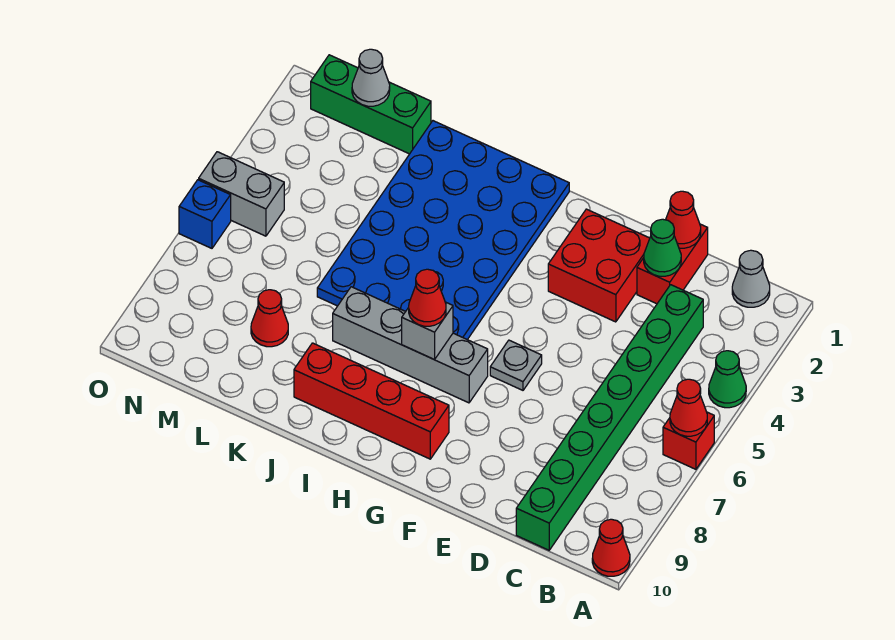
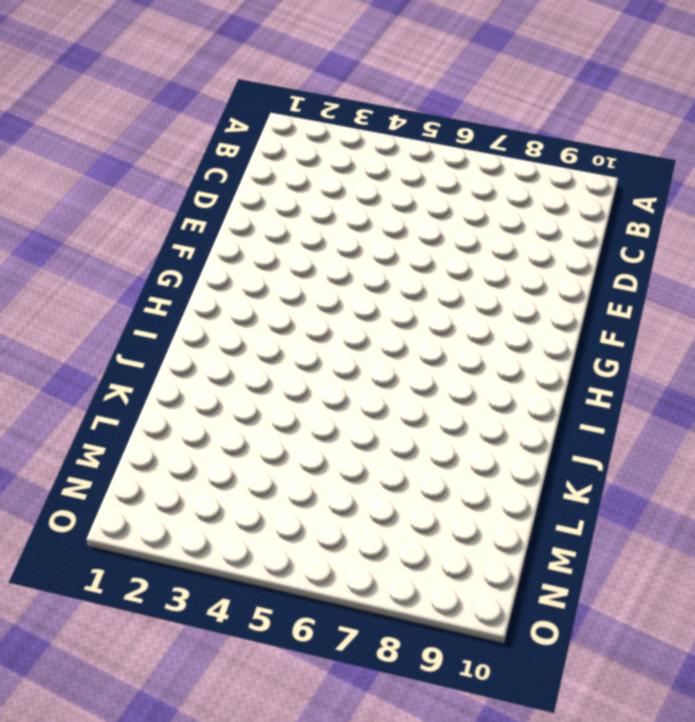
none -> green cone A4 level 1
none -> red brick A6 level 1
none -> red cone A10 level 1

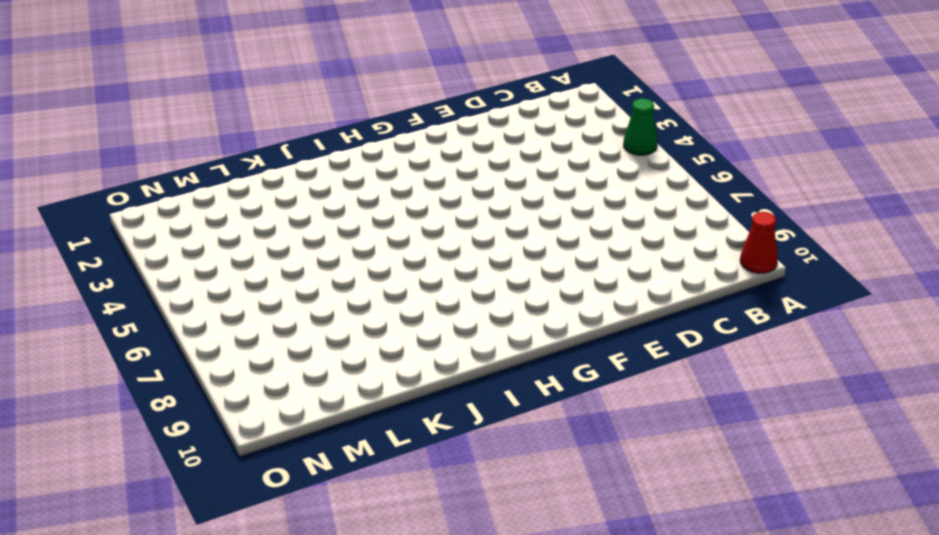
none -> red brick A6 level 1
none -> grey cone B1 level 1
none -> green brick C3:C10 level 1

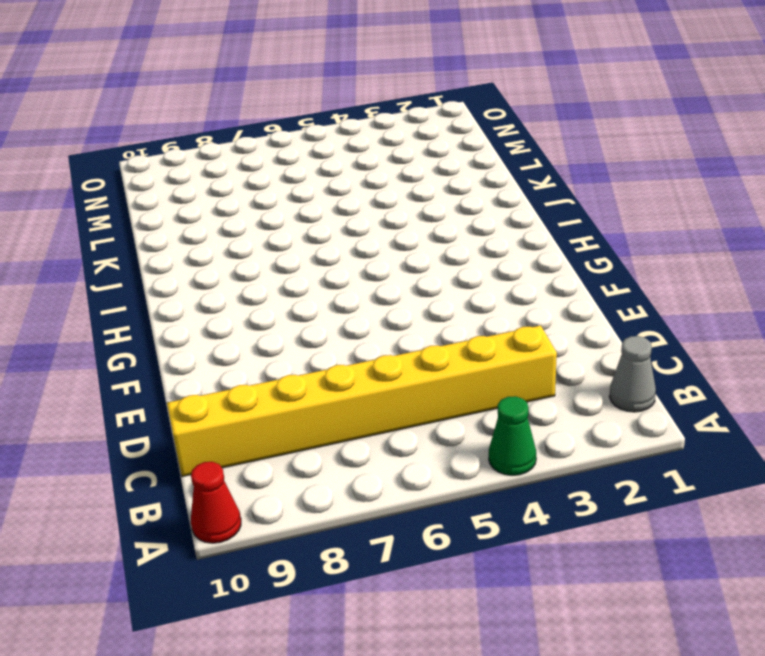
yellow brick C3:C10 level 1 -> green brick C3:C10 level 1
none -> red brick A6 level 1
none -> red brick D1:D2 level 1
none -> red brick E2:F3 level 1

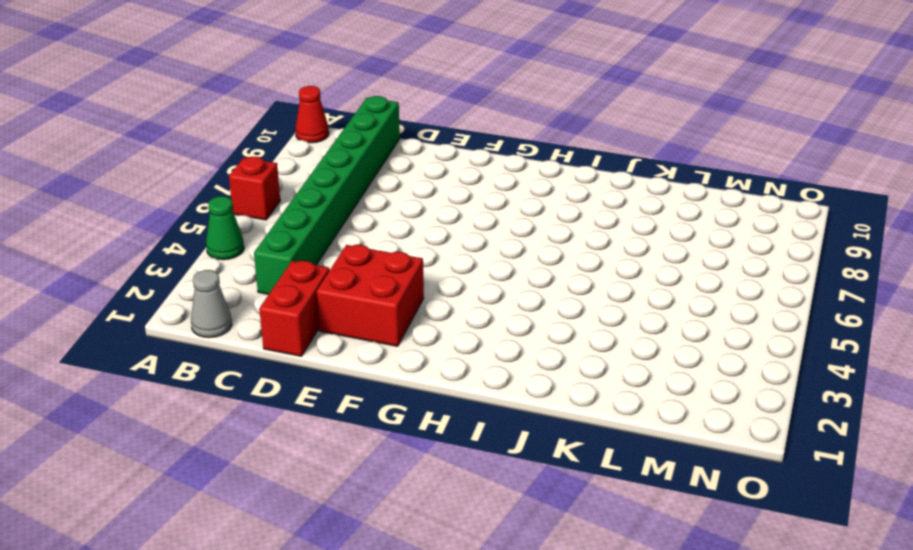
none -> grey plate F6 level 1
none -> grey brick G7:J7 level 1
none -> red brick G9:J9 level 1

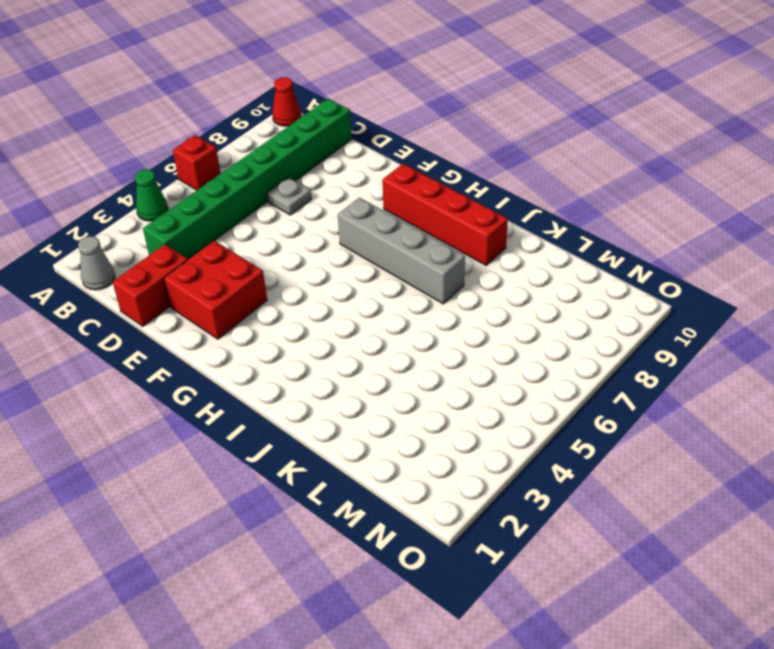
grey plate D7 level 1 -> grey plate F6 level 1
none -> blue plate H1:K6 level 1
none -> green brick L1:N1 level 1
none -> red cone L8 level 1

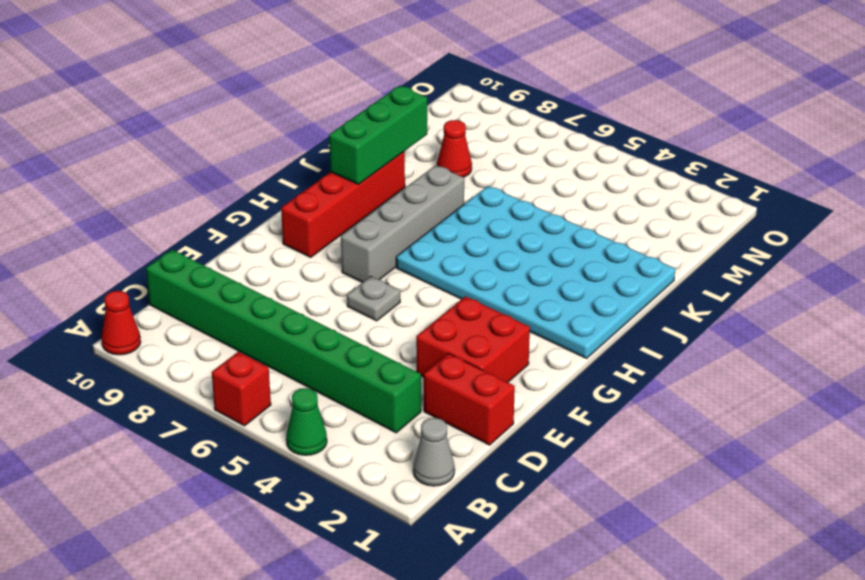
cyan plate H1:K6 level 1 -> blue plate H1:K6 level 1
green brick I9:K9 level 2 -> green brick L1:N1 level 1
none -> grey brick N5:O5 level 1
none -> blue brick O6 level 1
none -> red cone A6 level 2

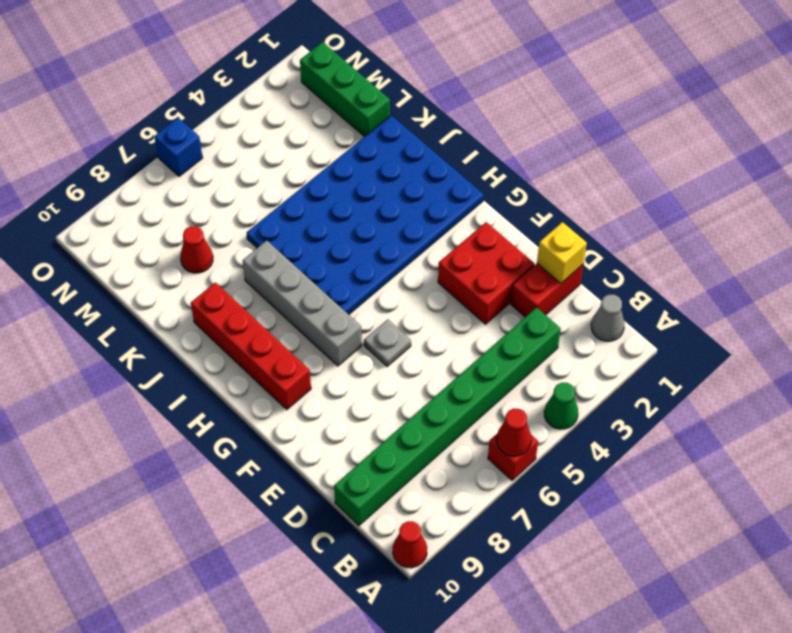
yellow brick D1 level 2 -> red cone D1 level 2
none -> grey brick N5:O5 level 1
none -> green cone D2 level 2
none -> grey brick H7 level 2

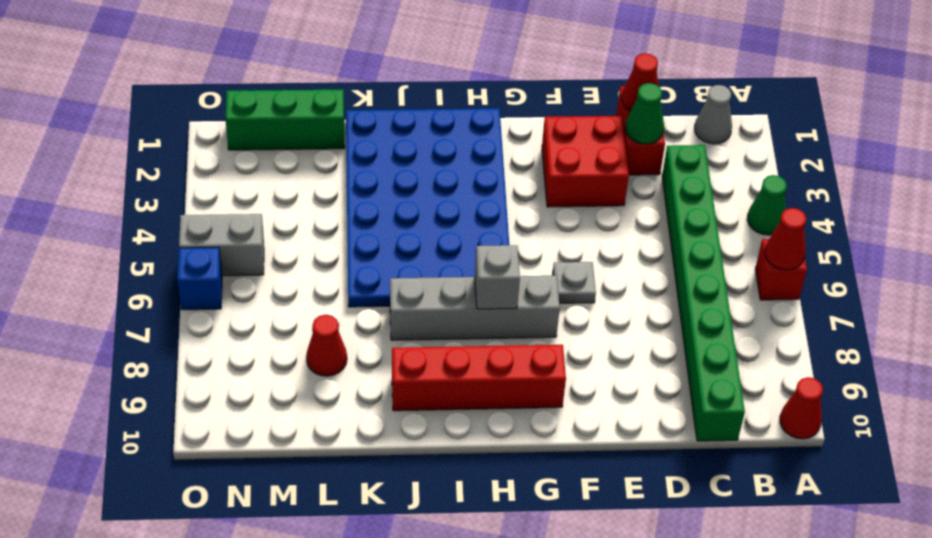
none -> grey cone M1 level 2
none -> red cone H7 level 3

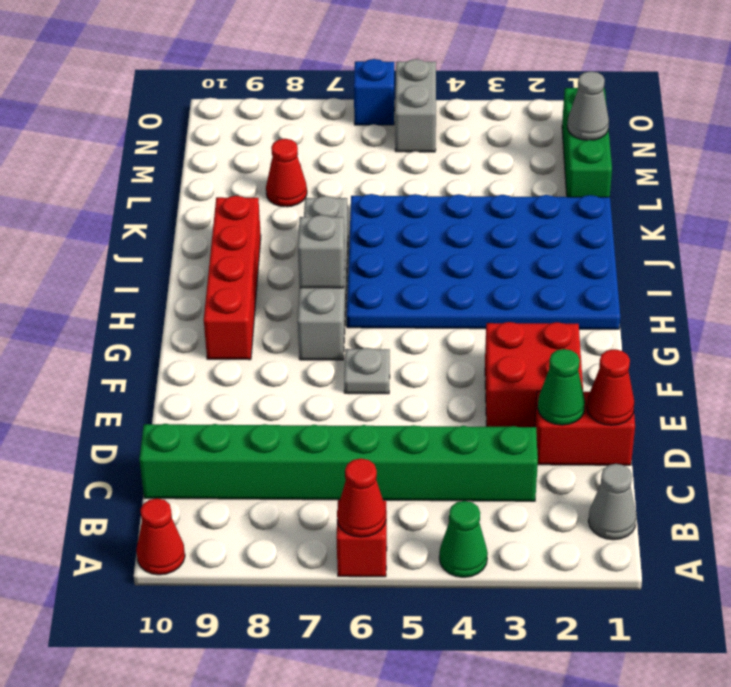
none -> red cone H7 level 3

